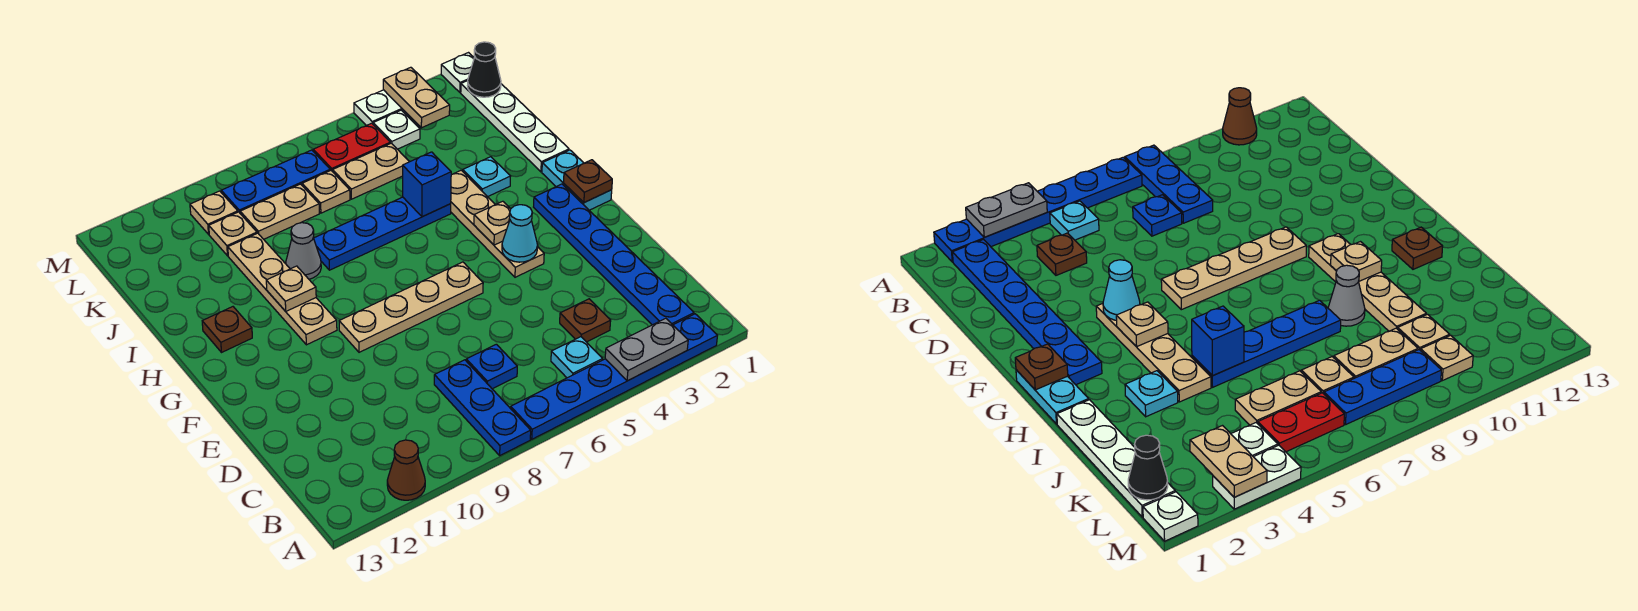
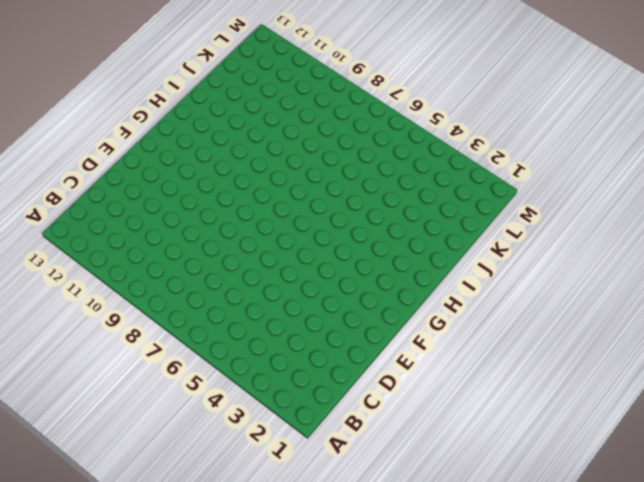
none -> blue plate A2:A7 level 1
none -> blue plate A8:C8 level 1
none -> brown cone A11 level 1
none -> blue plate B2:G2 level 1

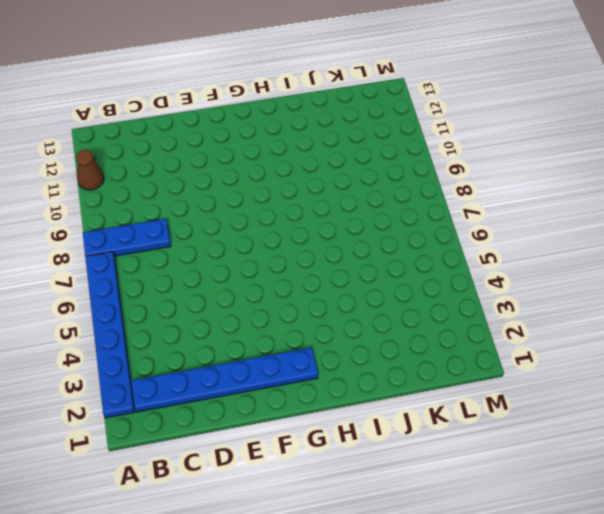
none -> cyan plate B5 level 1
none -> brown plate C4 level 1
none -> blue plate C7 level 1
none -> tan plate F4:I4 level 1

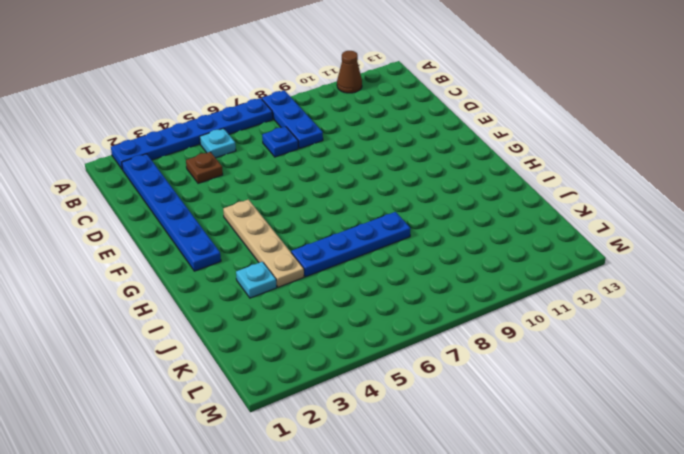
none -> tan plate F6:F9 level 1
none -> cyan plate G1:H1 level 1
none -> tan plate G10:J10 level 1
none -> brown plate H12 level 1

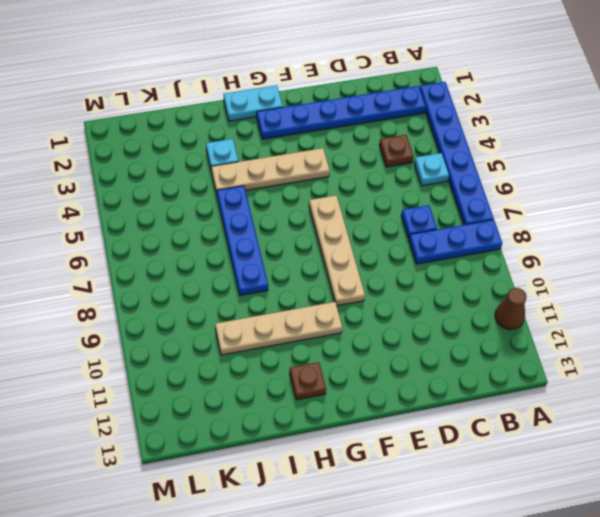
none -> white plate I1:L1 level 1
none -> grey cone I9 level 1
none -> tan plate K5:K6 level 1
none -> tan plate K7 level 1

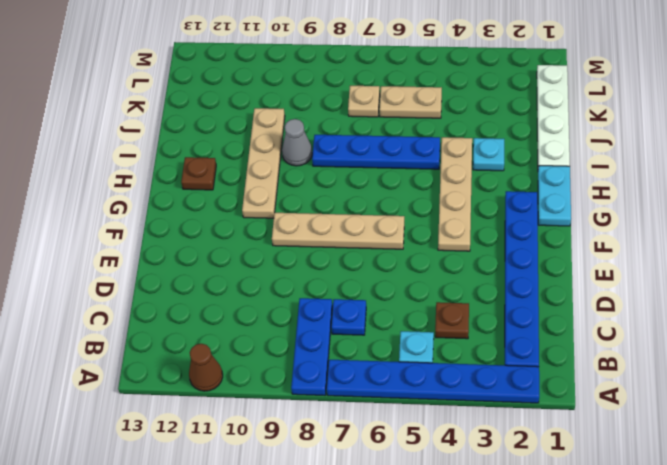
none -> tan plate K8:K9 level 1
none -> tan plate K10 level 1
none -> white plate L4 level 1
none -> red plate L5:L6 level 1

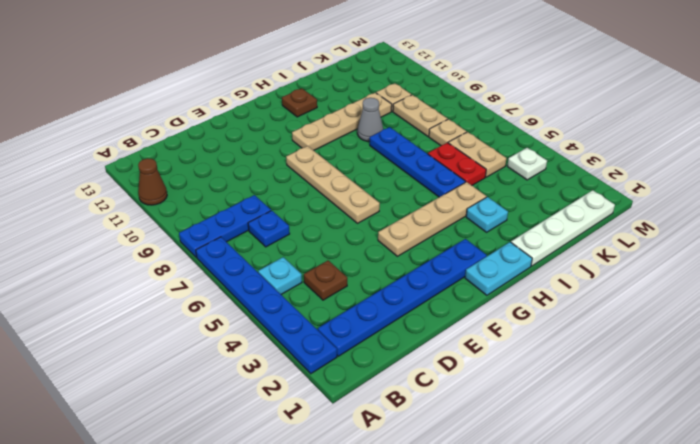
red plate J5:J6 level 1 -> red plate L5:L6 level 1
none -> blue plate L7:L9 level 1
none -> tan plate L10 level 1
none -> white plate M1 level 1
none -> white plate M3:M4 level 1

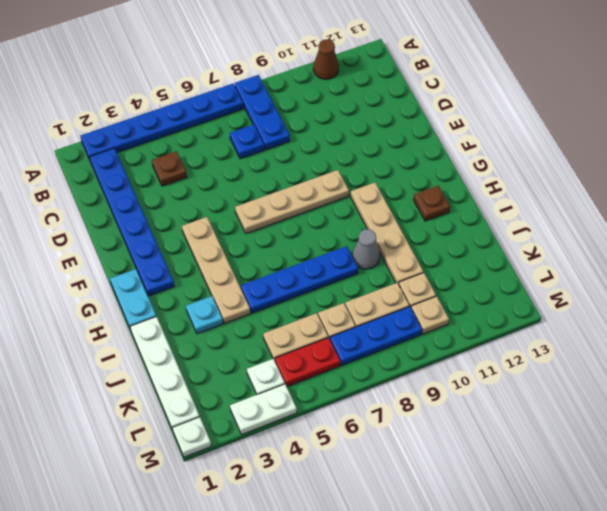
none -> cyan plate B5 level 1
none -> grey plate A3:A4 level 2
none -> cyan cone F4 level 2
none -> brown plate G1 level 2

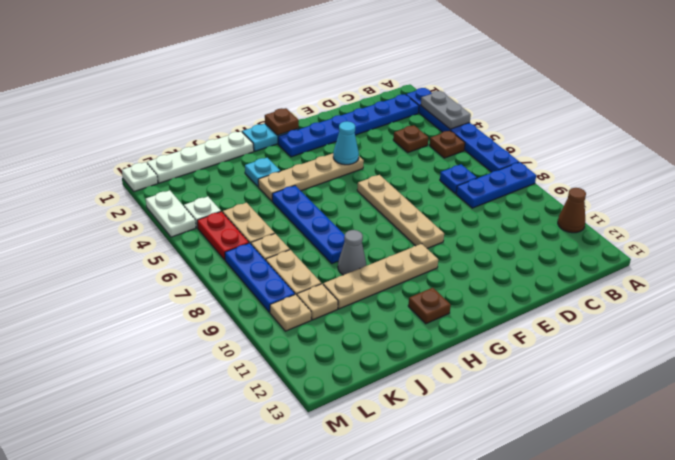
brown plate B5 level 1 -> cyan plate B5 level 1
none -> tan plate G4 level 2
none -> tan plate H10 level 2
none -> blue brick I5 level 2
none -> black cone L1 level 2

